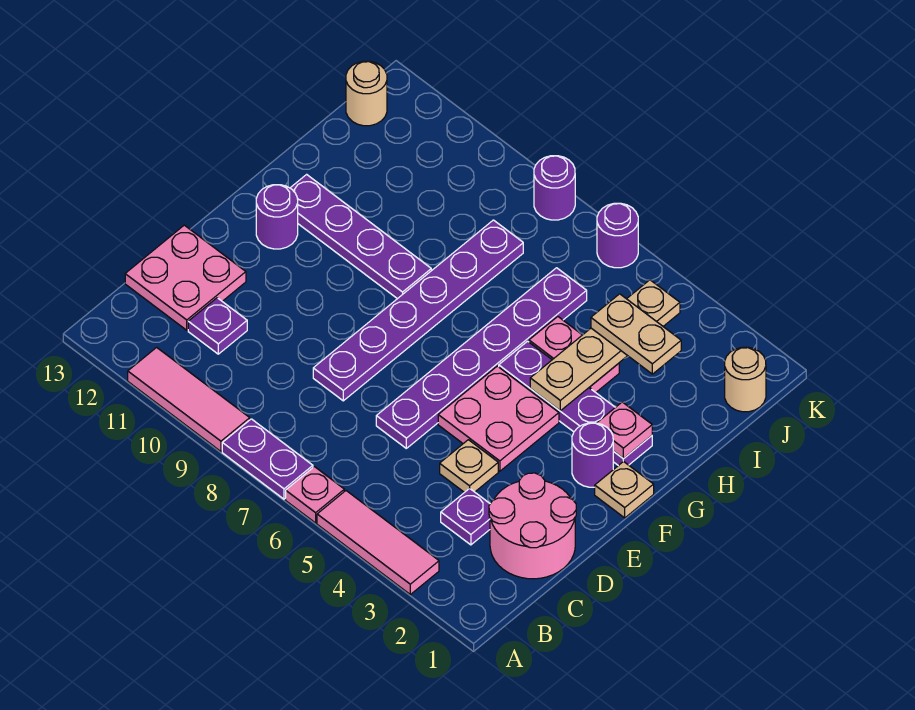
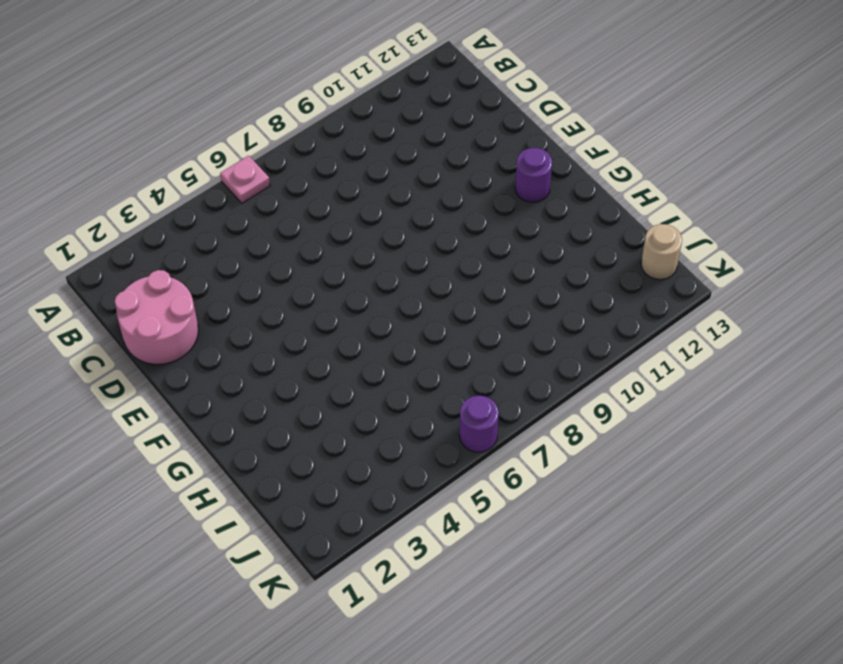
none -> pink tile A3:A5 level 1
none -> purple plate A7:A8 level 1
none -> pink tile A9:A11 level 1

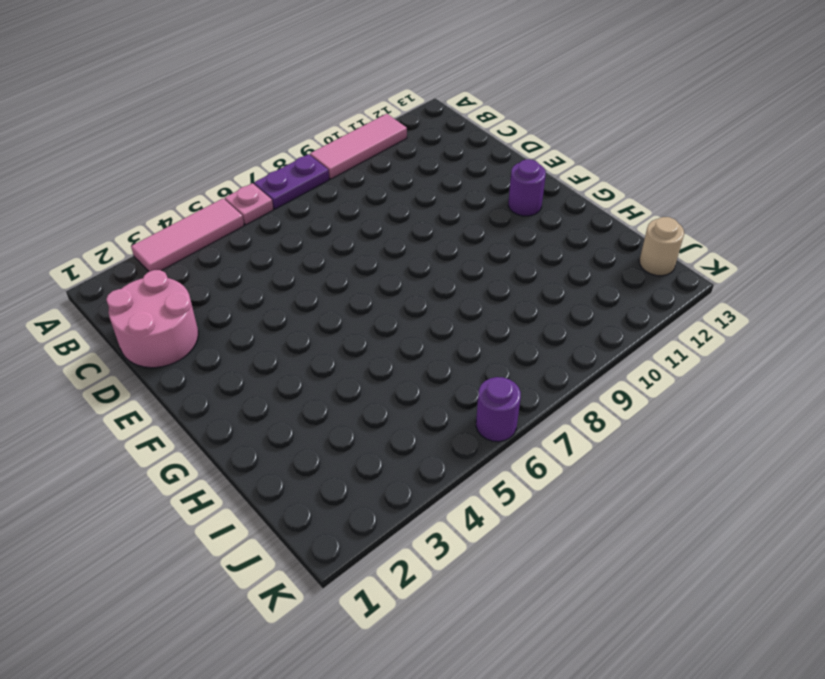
none -> purple plate C3 level 1
none -> purple plate C11 level 1
none -> pink plate C12:D13 level 1

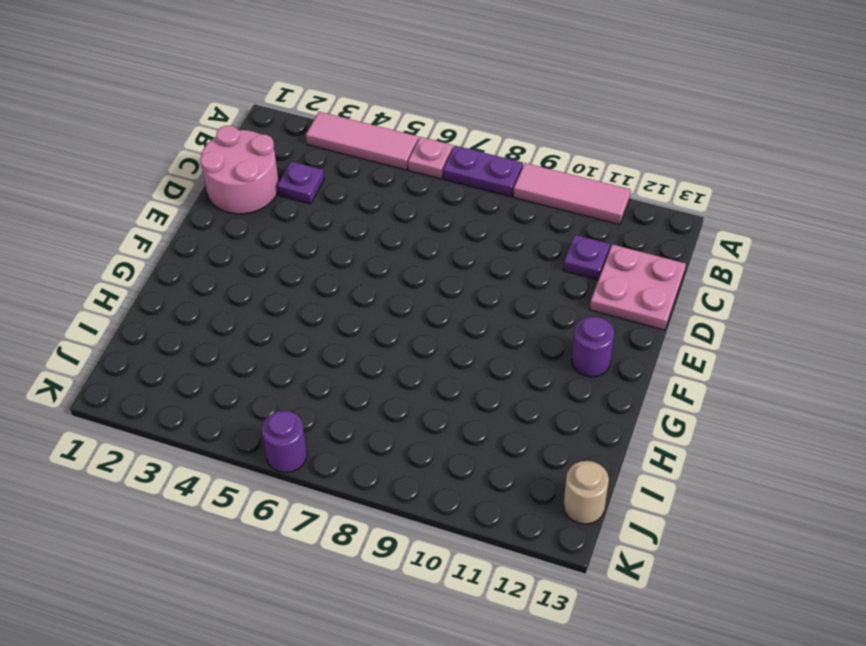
none -> tan plate D4 level 1
none -> purple plate D6:I6 level 1
none -> purple plate D8:I8 level 1

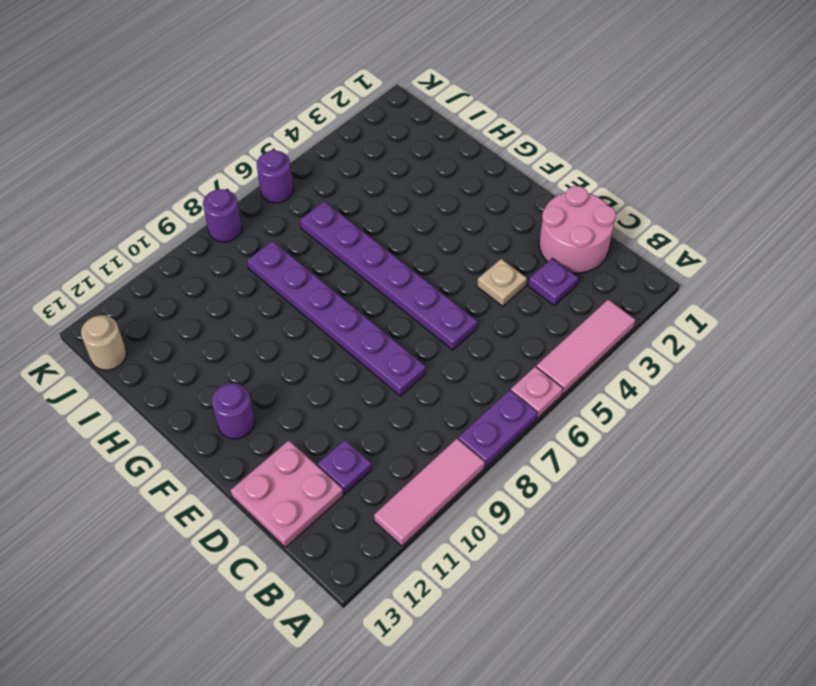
none -> pink plate E4:F5 level 1
none -> tan plate F1 level 1
none -> purple round brick F2 level 1

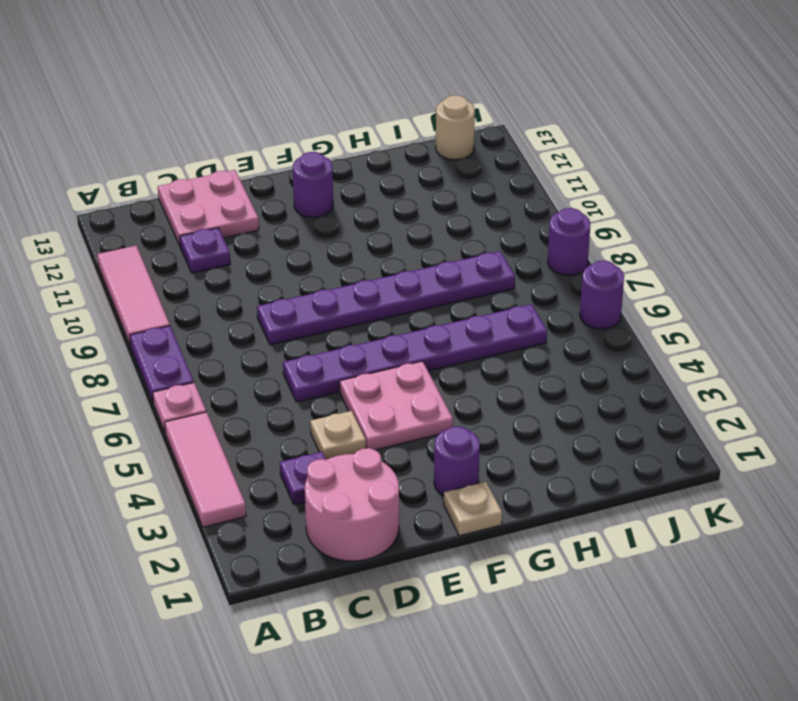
none -> purple plate G2:G5 level 1
none -> purple plate G9:G12 level 1
none -> pink plate H4:H5 level 1

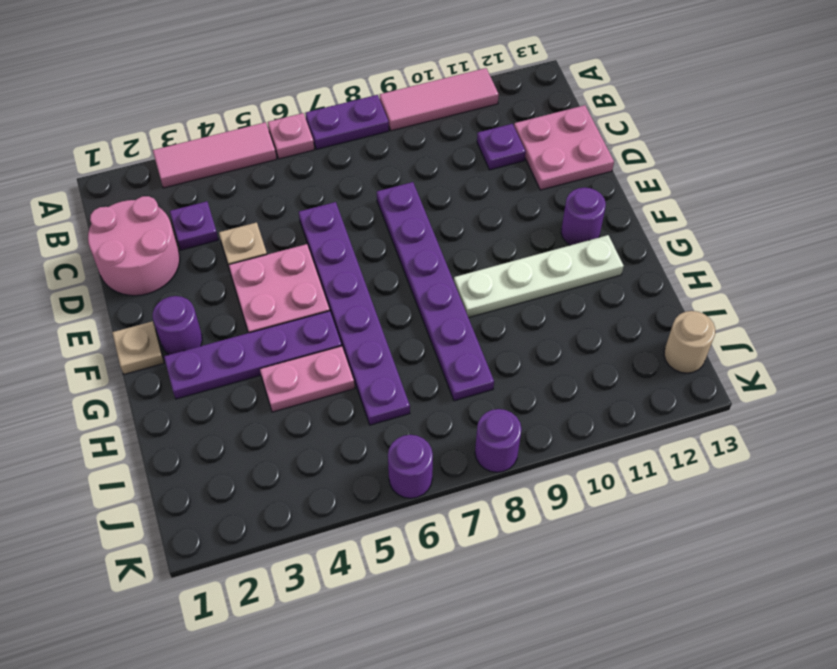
white plate G9:G12 level 1 -> purple plate G9:G12 level 1
none -> tan round brick J1 level 1
none -> pink plate G2 level 2
none -> tan plate G4:J4 level 2

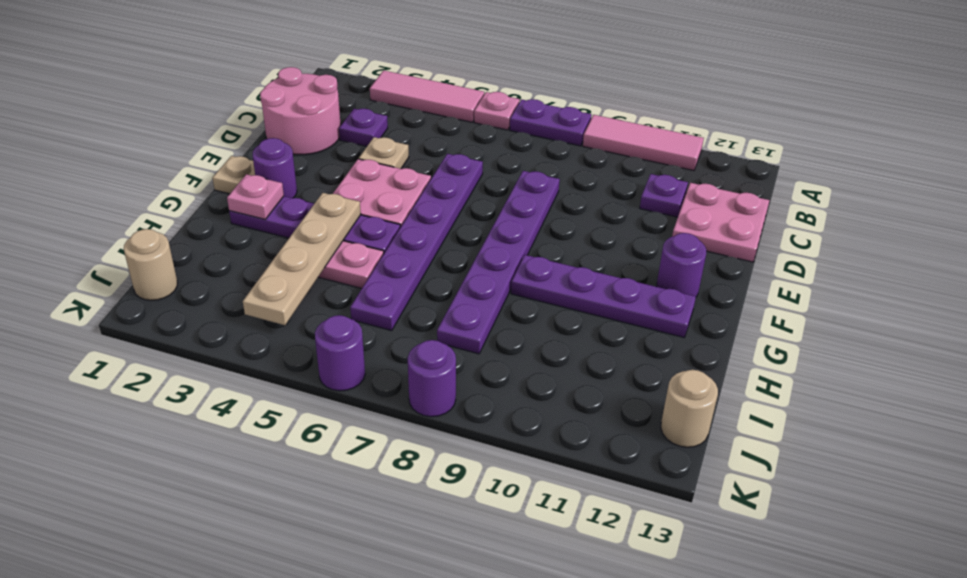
none -> tan plate I3:I4 level 3

